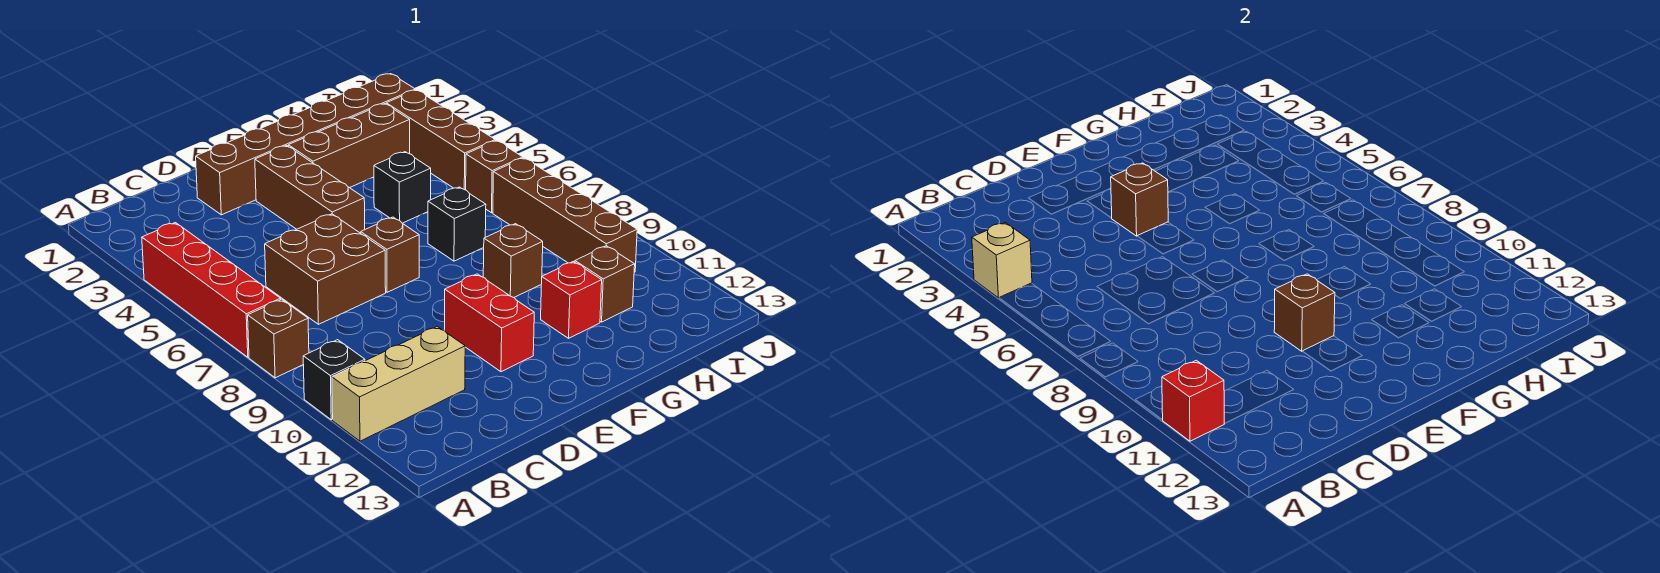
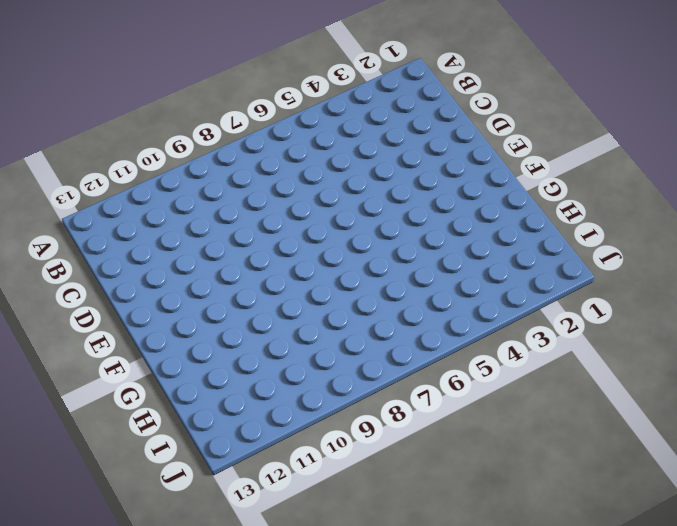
none -> red brick A4:A7 level 1
none -> brown brick A8 level 1
none -> black brick A10 level 1

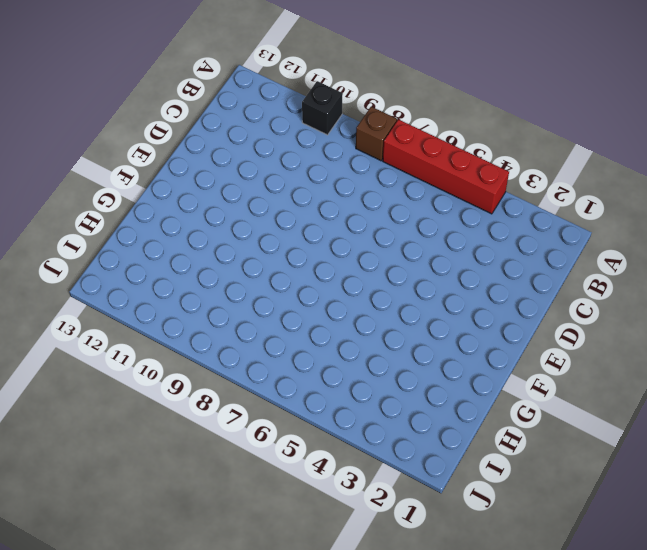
none -> tan brick A11:C11 level 1
none -> brown brick C6:D7 level 1
none -> brown brick D2:I2 level 1

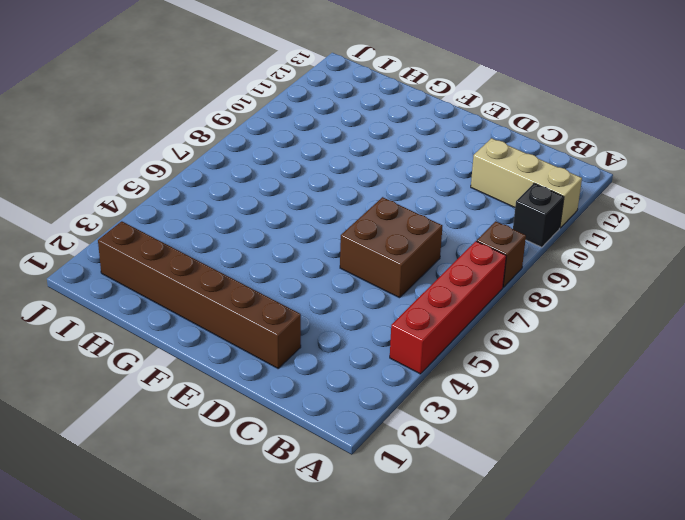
none -> brown brick E3:E5 level 1
none -> brown brick E7 level 1
none -> red brick E10:E11 level 1

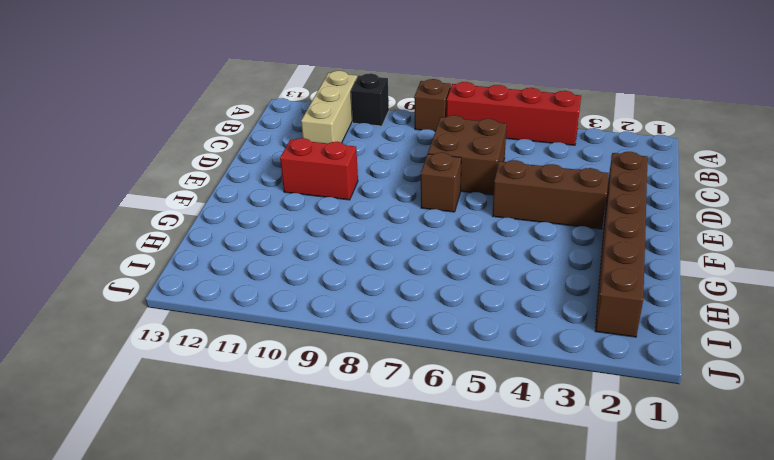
none -> brown brick F3:H3 level 1
none -> black brick G5 level 1
none -> black brick G7 level 1

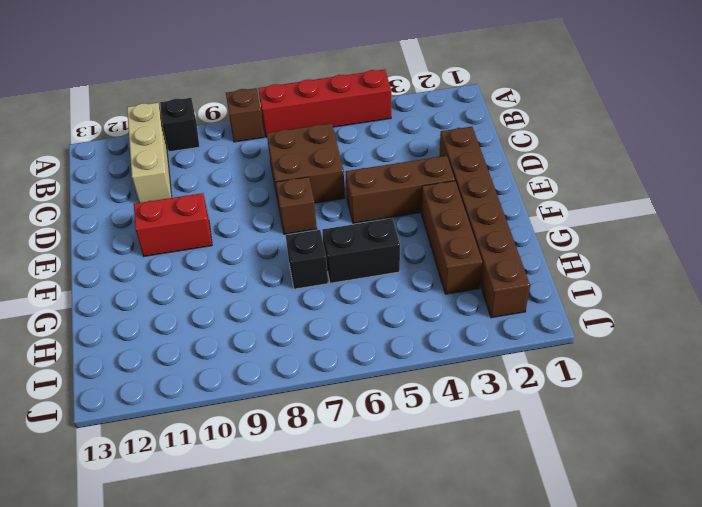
black brick G5:G6 level 1 -> black brick G5 level 1
none -> brown brick G9 level 1
none -> red brick G11 level 1
none -> brown brick H11 level 1

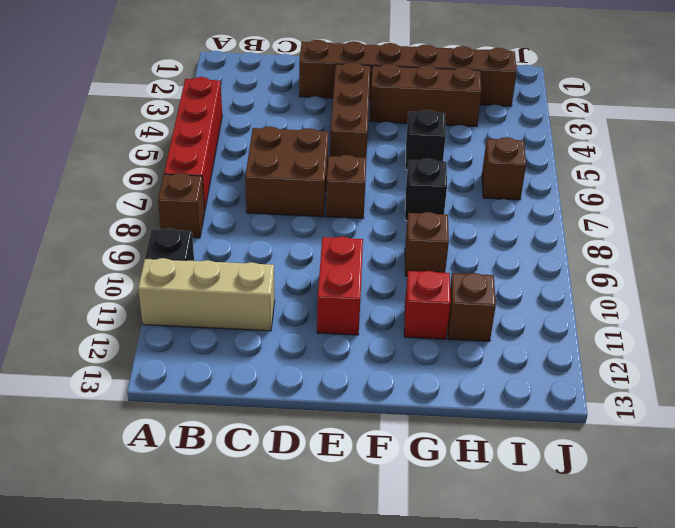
none -> brown brick I3:I5 level 1
none -> brown brick I7:I10 level 1
none -> tan brick A4 level 2

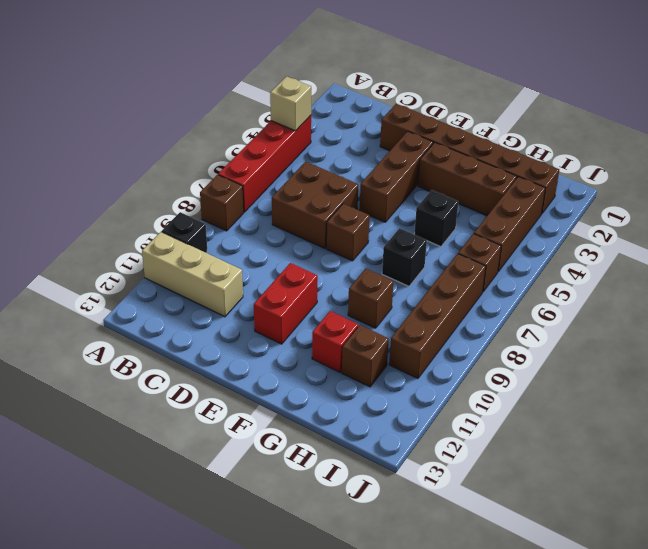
none -> red brick A11 level 2
none -> brown brick E4 level 2
none -> brown brick E10 level 2

